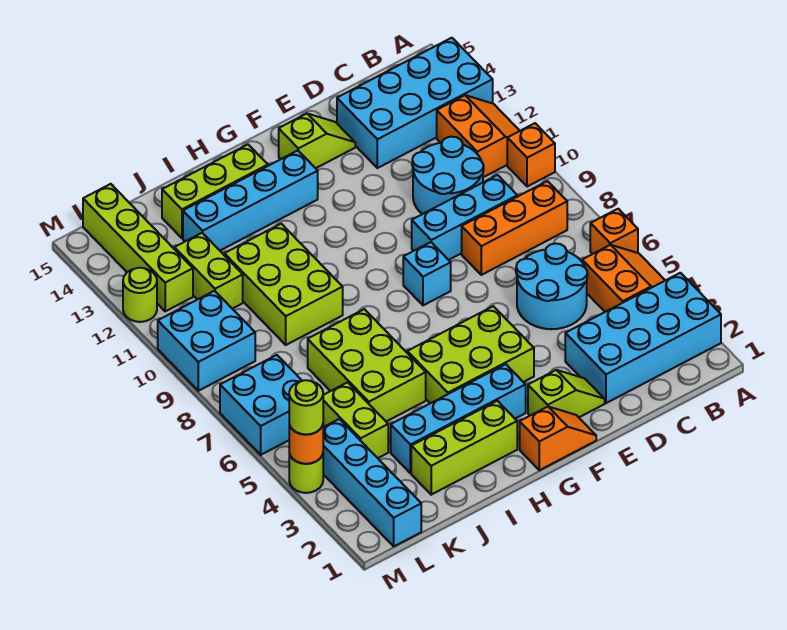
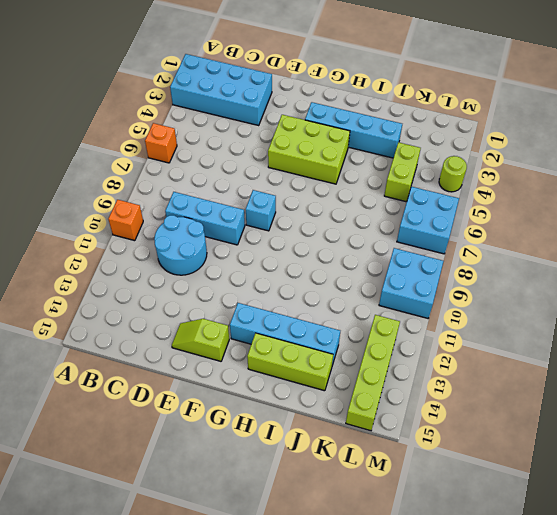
none -> orange slope A4:B5 level 1 top B
none -> orange slope A11:B12 level 1 top B
none -> cyan brick A13:D14 level 1
none -> orange brick B8:D8 level 1

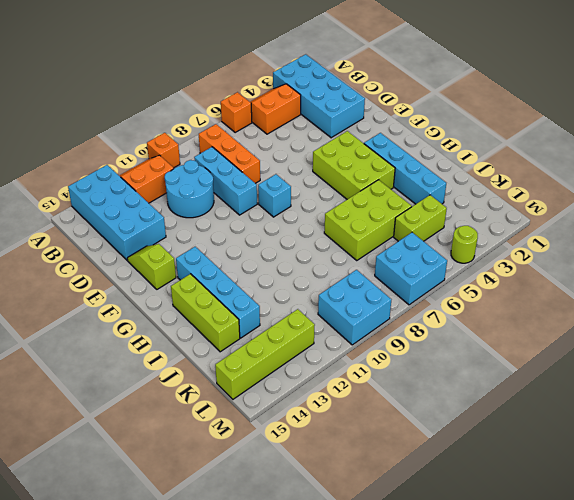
none -> cyan round brick C5:D6 level 1
none -> lime slope E2:F2 level 1 top F
none -> orange slope F1:G1 level 1 top G
none -> lime brick H2:J2 level 1

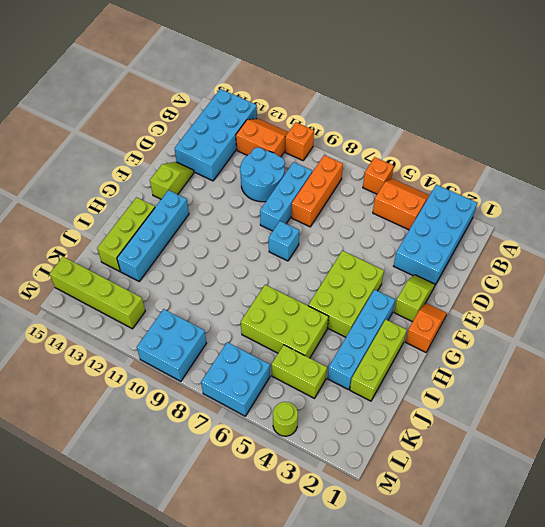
none -> cyan round brick C5:D6 level 1
none -> lime brick I9:J11 level 1
none -> lime brick K11:K12 level 1
none -> cyan brick L1:L4 level 1

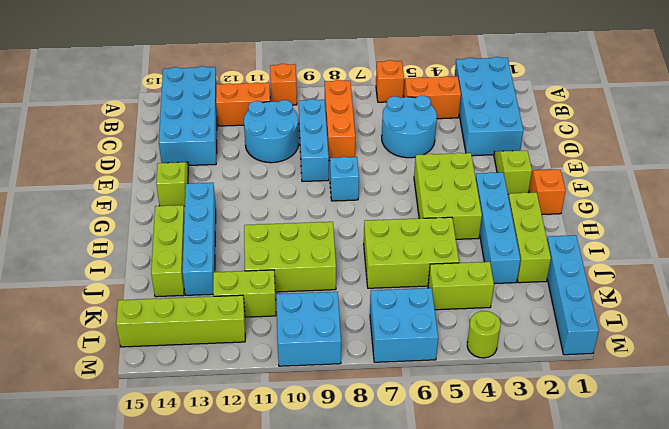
cyan brick J1:M1 level 1 -> cyan brick L1:L4 level 1
none -> lime round brick M12 level 1
none -> orange round brick M4 level 2
none -> lime round brick M4 level 3

